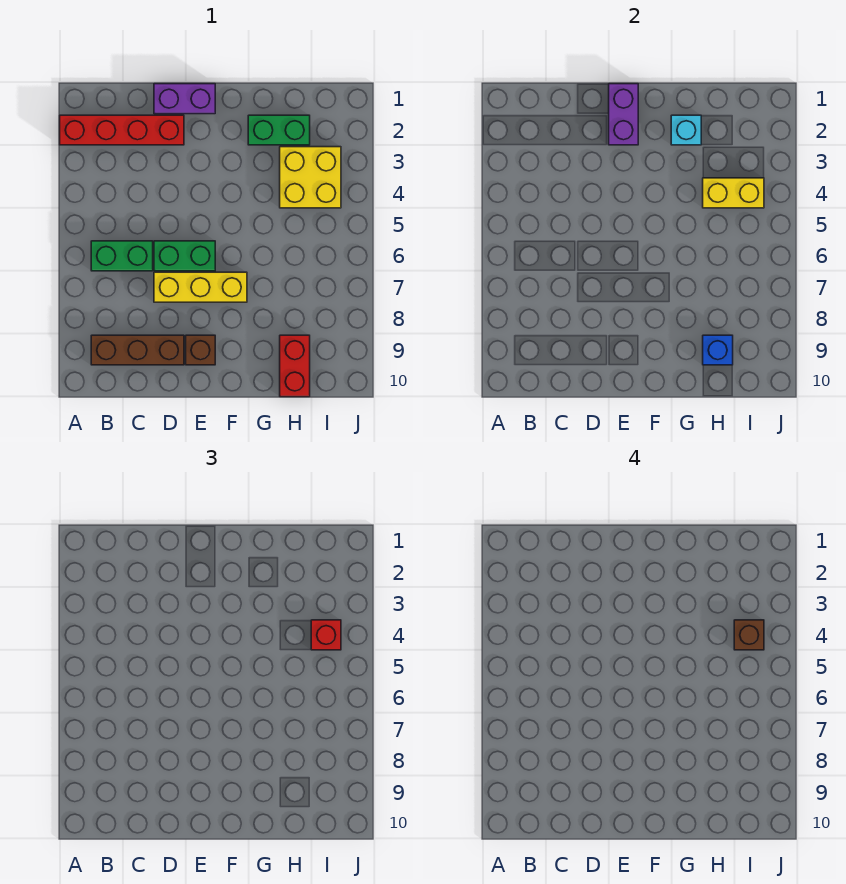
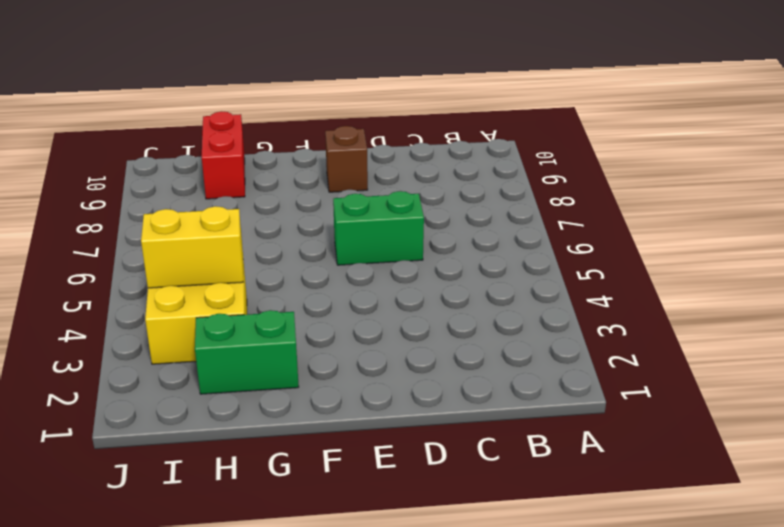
none -> red brick A2:D2 level 1
none -> green brick B6:C6 level 1
none -> brown brick B9:D9 level 1

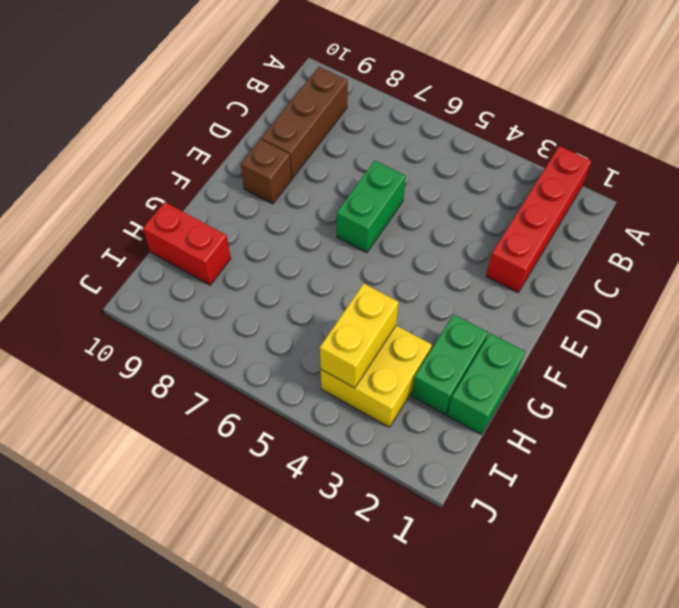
green brick G1:H1 level 1 -> green brick B6:C6 level 1
none -> purple brick D1:E1 level 1
none -> yellow brick D7:F7 level 1
none -> purple brick E1:E2 level 2

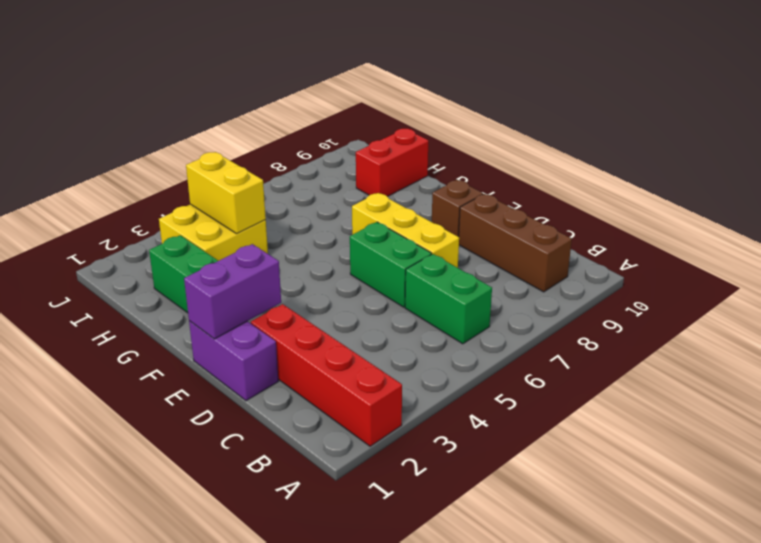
none -> cyan brick G2 level 2
none -> blue brick H9 level 2
none -> red brick I4 level 3

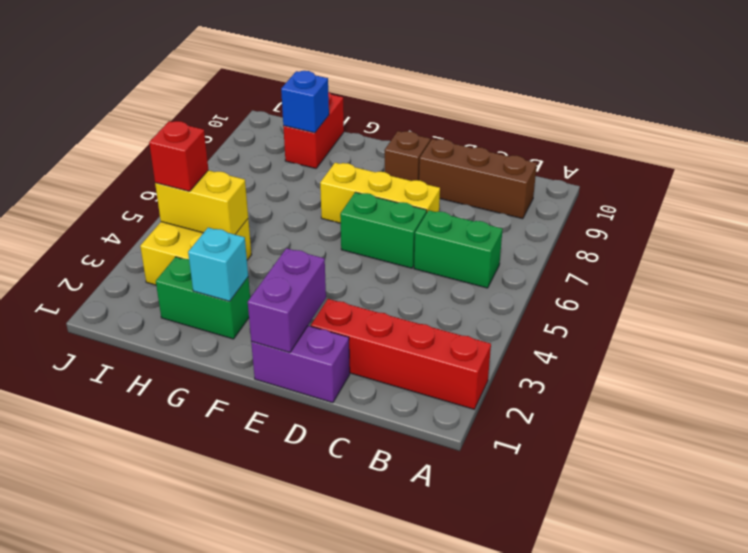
none -> brown brick I4 level 4

